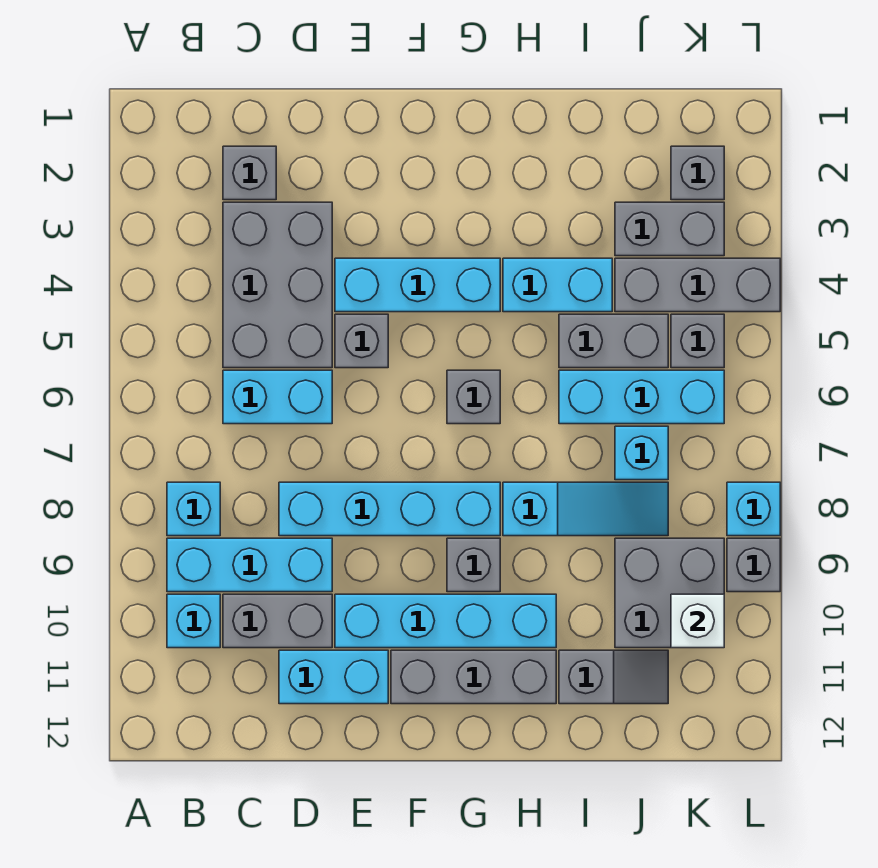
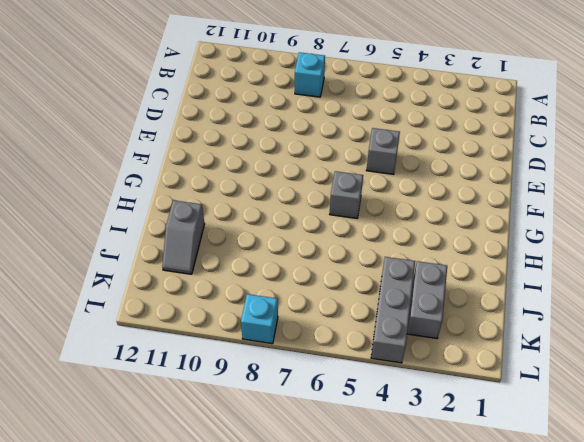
none -> cyan brick B9:D9 level 1
none -> cyan brick B10 level 1
none -> grey brick C2 level 1

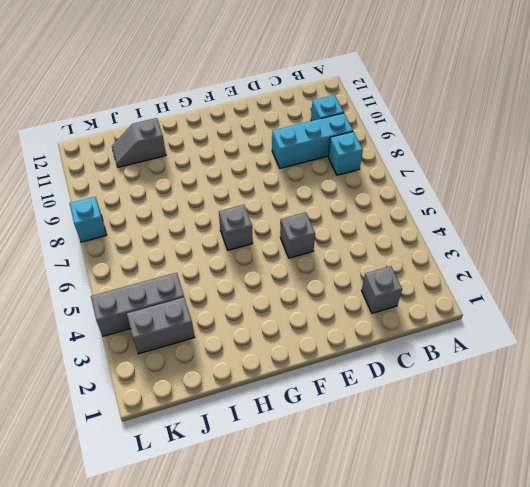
none -> grey brick C3:D5 level 1
none -> cyan brick C6:D6 level 1
none -> grey brick C10:D10 level 1

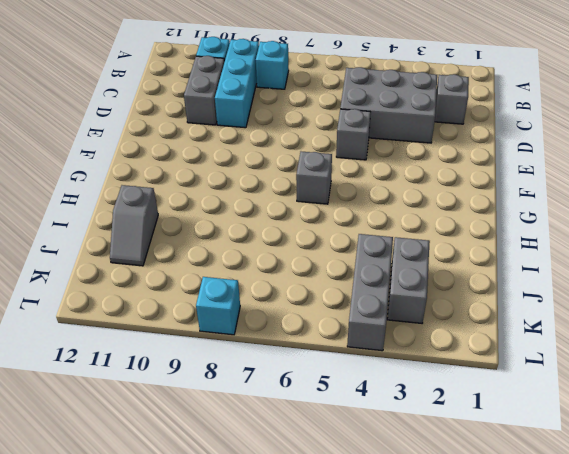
none -> cyan brick C6:D6 level 1
none -> cyan brick D8:G8 level 1
none -> cyan brick D11:E11 level 1

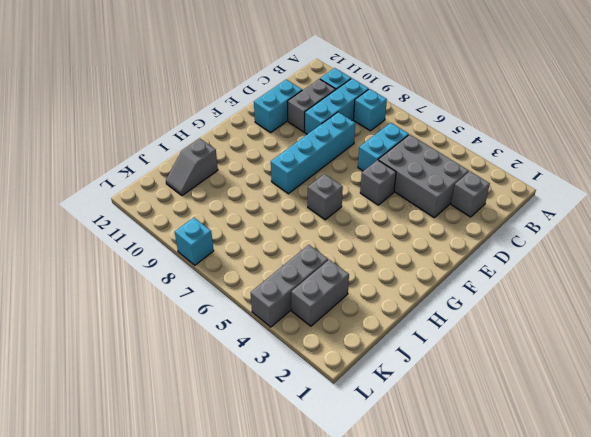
none -> cyan brick E4:G4 level 1
none -> cyan brick E10:H10 level 1
none -> grey brick F11:H11 level 1

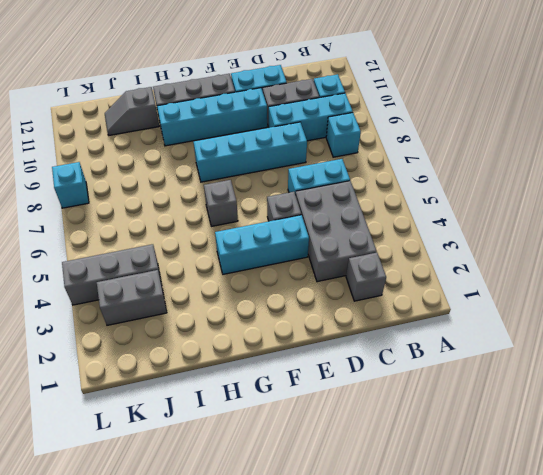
none -> grey brick G9 level 1
none -> cyan brick H4:I4 level 1
none -> cyan slope H8:J8 level 1 top H

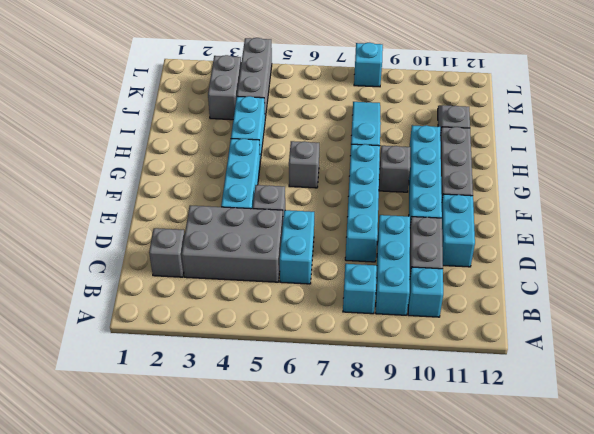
none -> grey brick I5:J5 level 1
none -> cyan brick I6:K6 level 1
none -> cyan brick J7 level 1

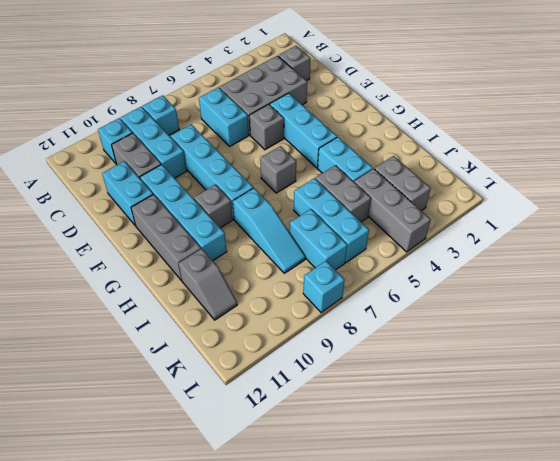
cyan brick J7:K7 level 1 -> cyan brick J7 level 1
none -> grey brick J9:K10 level 1
none -> grey brick K2 level 1
none -> grey brick K5 level 1

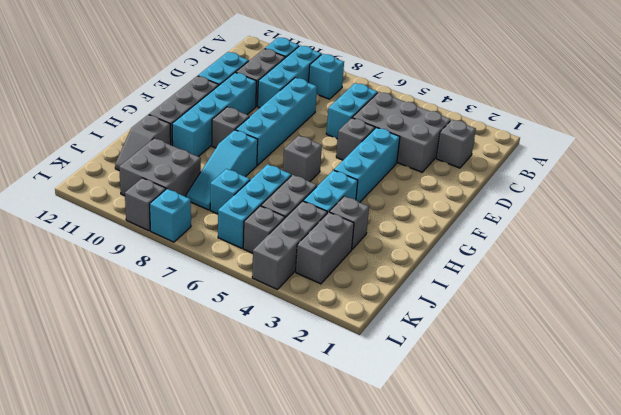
grey brick I3 level 1 -> grey brick K2 level 1
none -> white brick K10 level 2

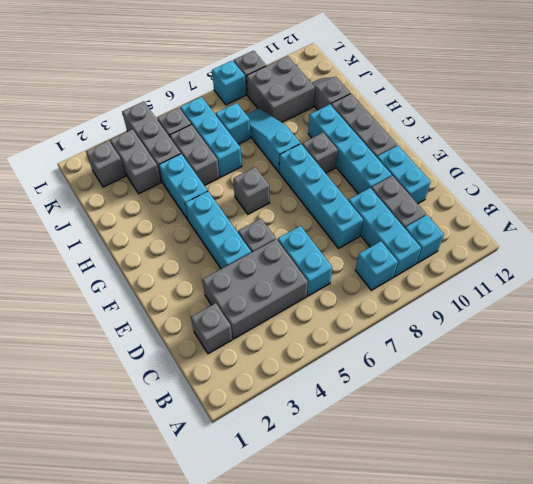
none -> white brick K10 level 2

